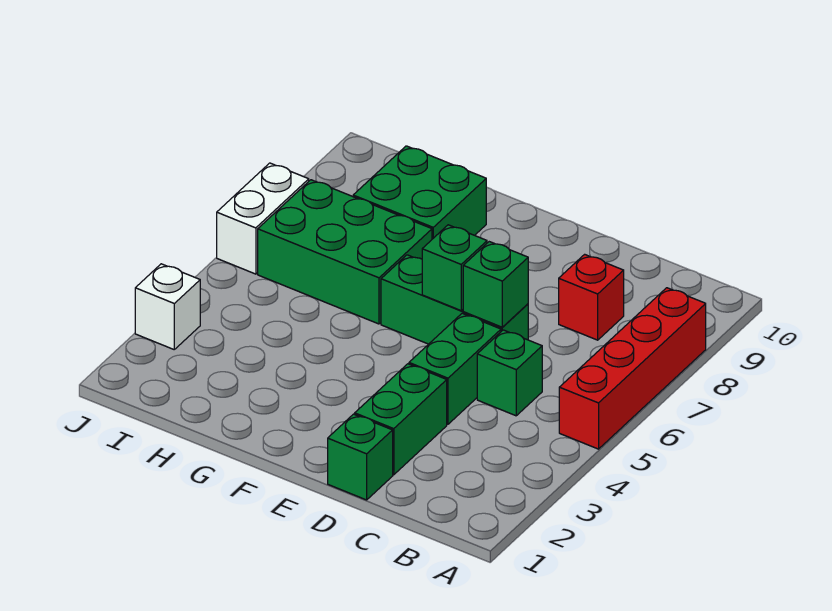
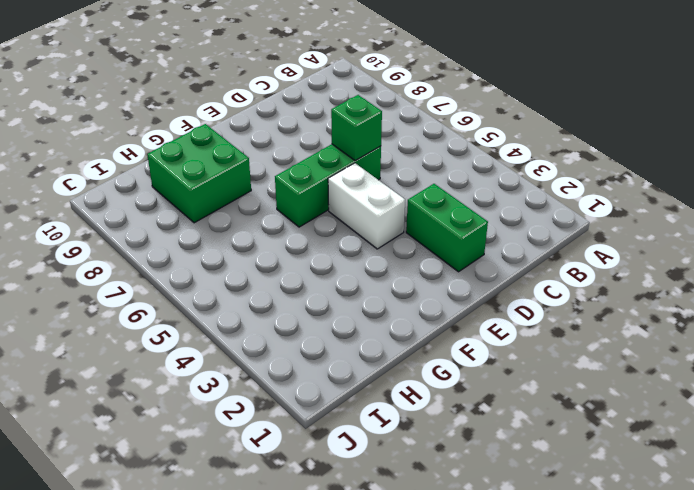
white brick E4:E5 level 1 -> white brick J6:J7 level 1
none -> red brick A5:A8 level 1
none -> green brick C5 level 1
none -> red brick C8 level 1

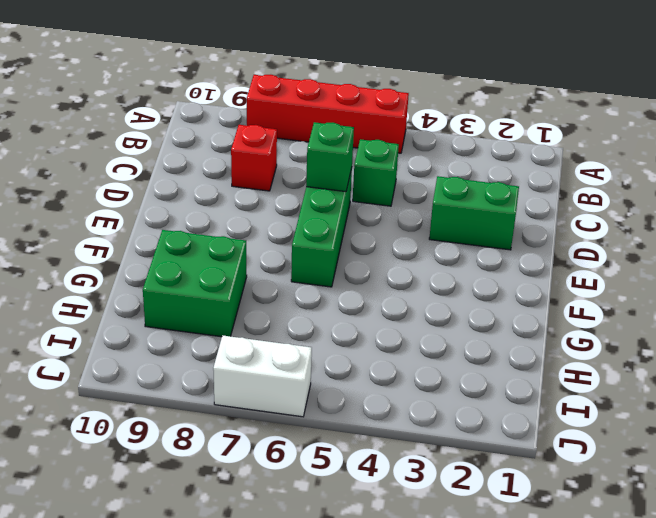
none -> green brick D1 level 1
none -> green brick D4:D5 level 1
none -> green brick G6:I7 level 1

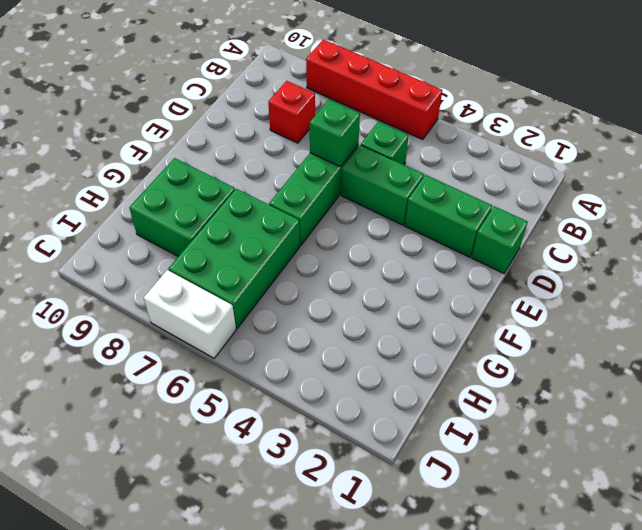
none -> white brick J3 level 1
none -> green brick E6 level 2

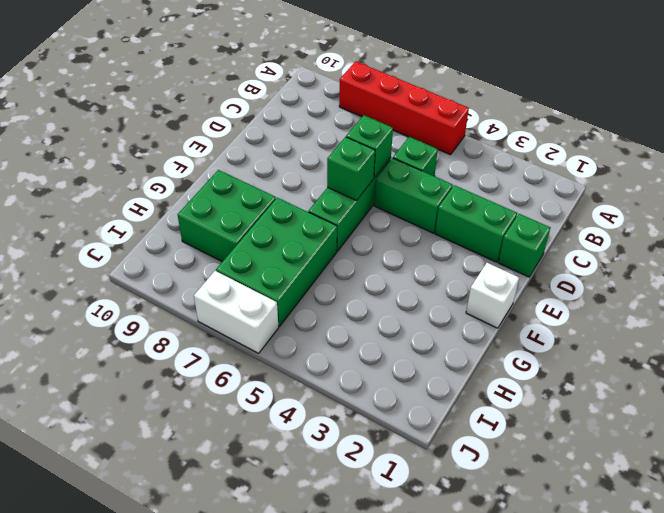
white brick F1 level 1 -> white brick J3 level 1
none -> red brick C8 level 1

